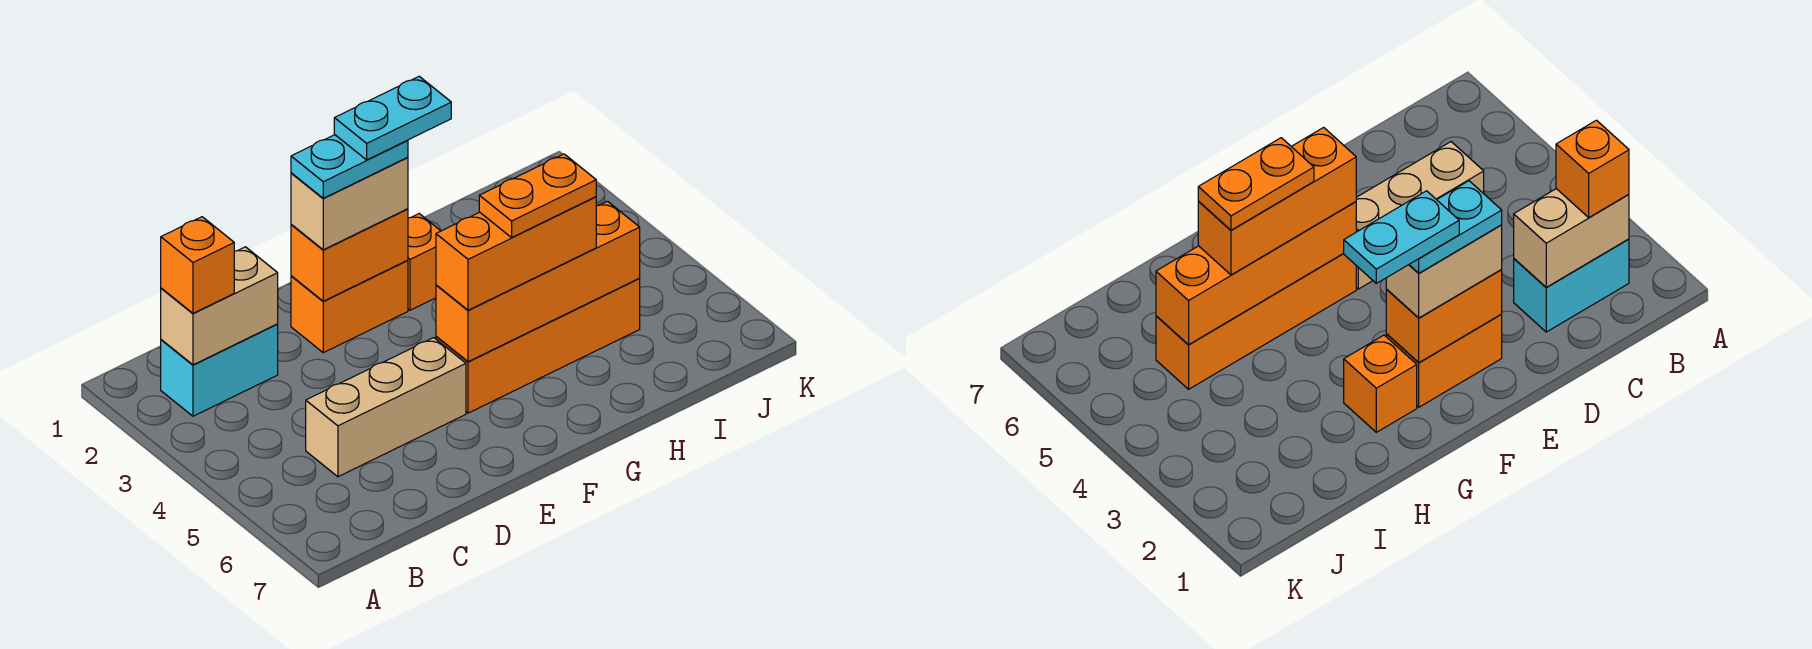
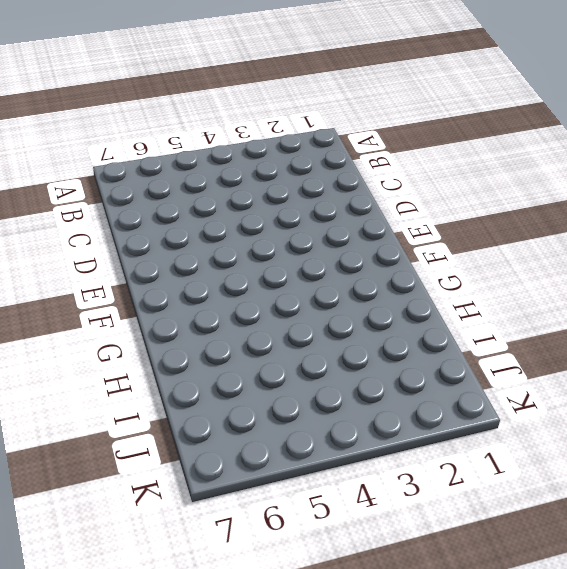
none -> cyan brick B2:C2 level 1
none -> tan brick C5:E5 level 1
none -> orange brick E2:F2 level 1

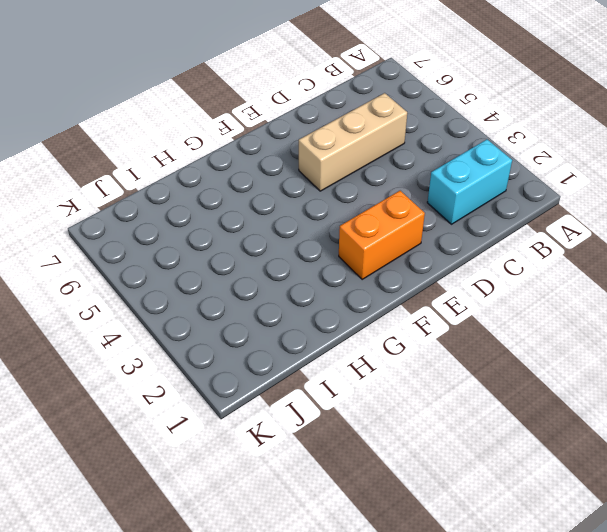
none -> orange brick F5:I5 level 1
none -> orange brick G2 level 1
none -> tan brick B2:C2 level 2

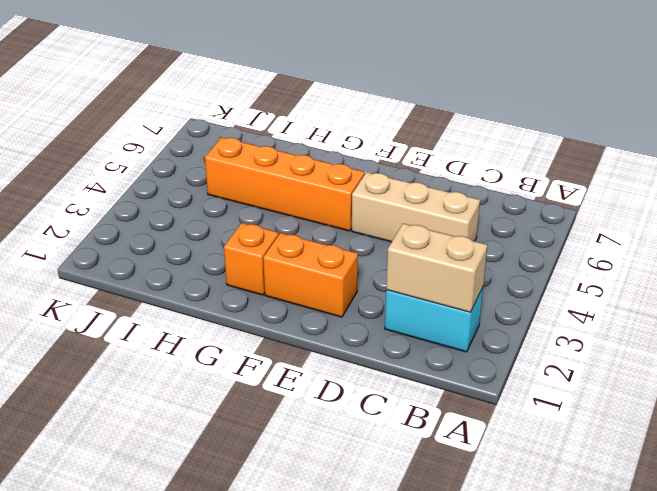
none -> orange brick E2:F2 level 2
none -> orange brick F5:I5 level 2
none -> orange brick B2 level 3

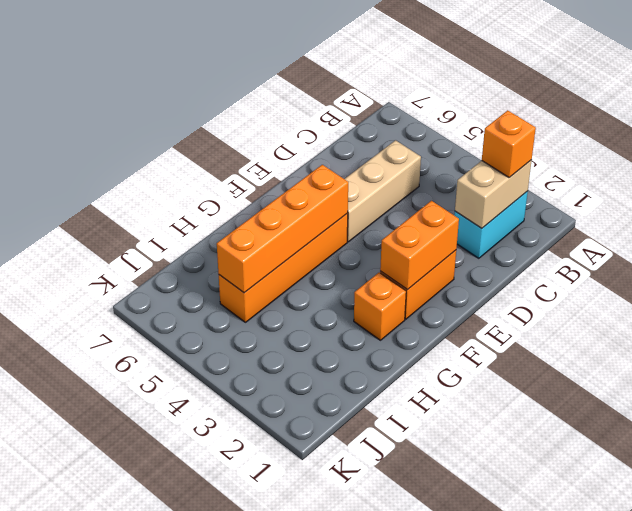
none -> tan brick E2:F2 level 3
none -> orange brick F5:H5 level 3
none -> cyan plate E2:F2 level 4

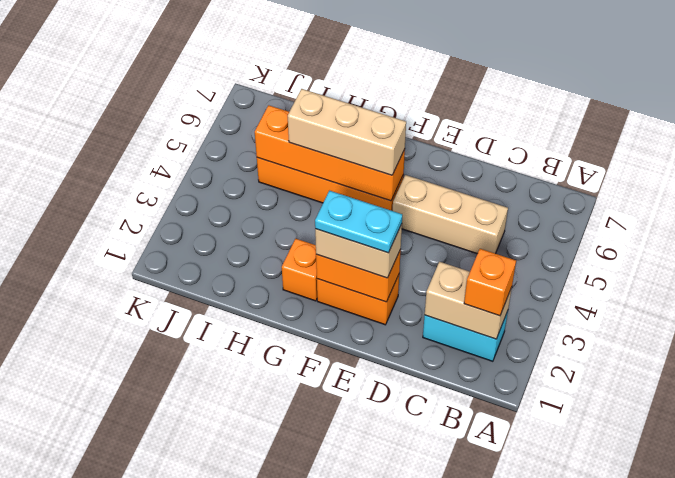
tan brick F5:H5 level 3 -> orange brick F5:H5 level 3
none -> orange plate G5:H5 level 4
none -> cyan plate F2:G2 level 5

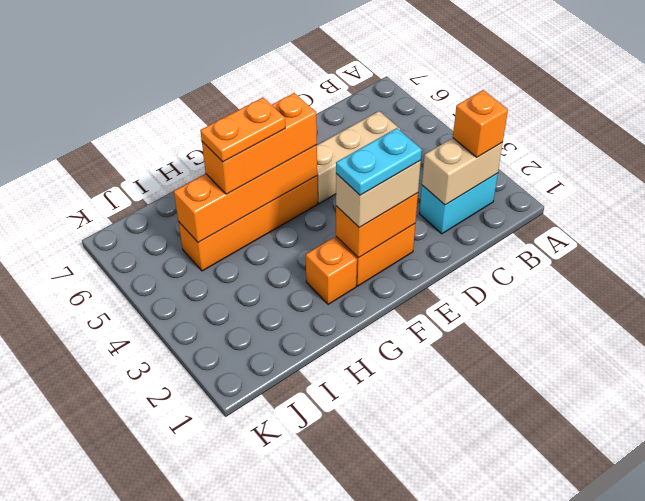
none -> cyan plate F2:G2 level 5

